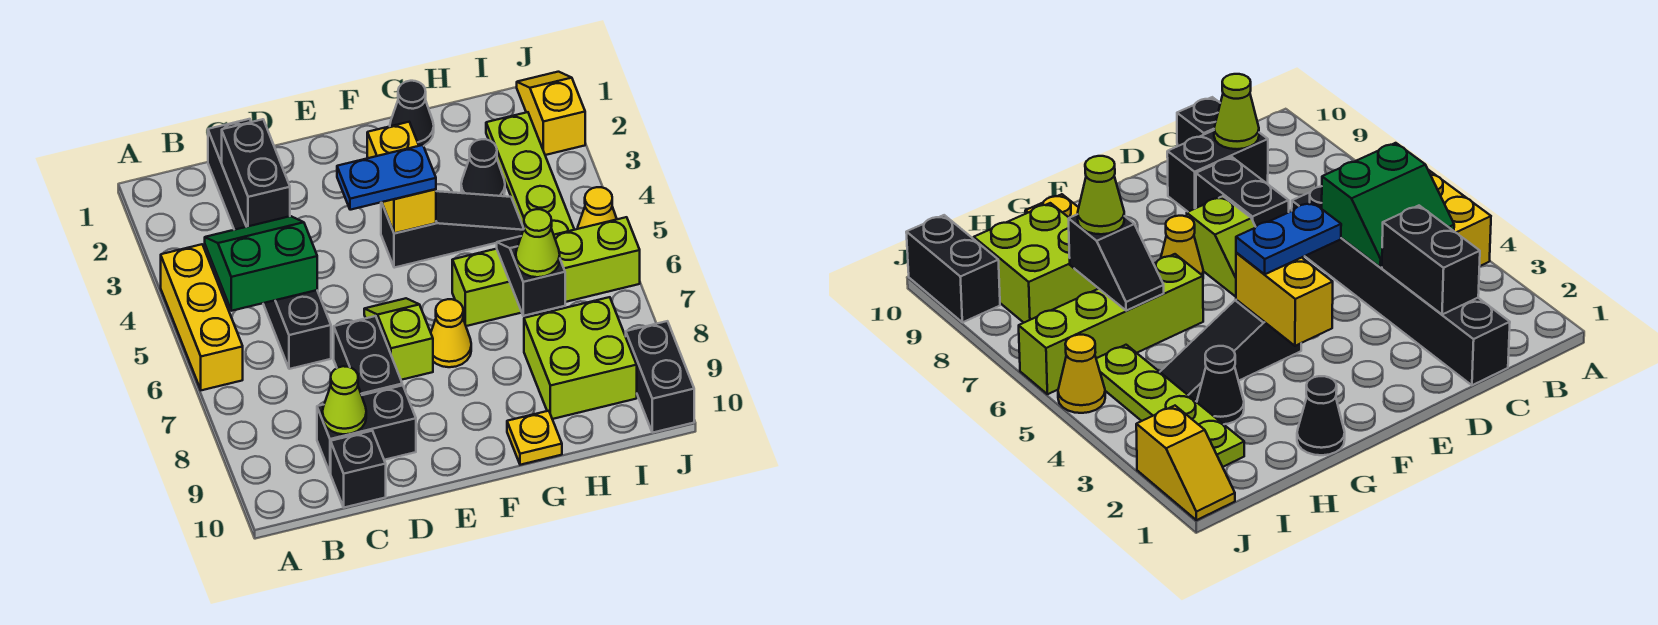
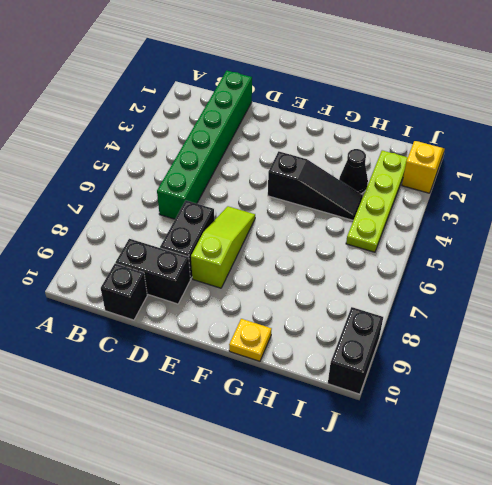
green brick C1:C6 level 1 -> black brick C1:C6 level 1
lime slope E6:E8 level 1 top 8 -> lime slope E6:E7 level 1 top 7
none -> yellow brick A4:A6 level 1
none -> yellow cone F7 level 1
none -> black cone G1 level 1

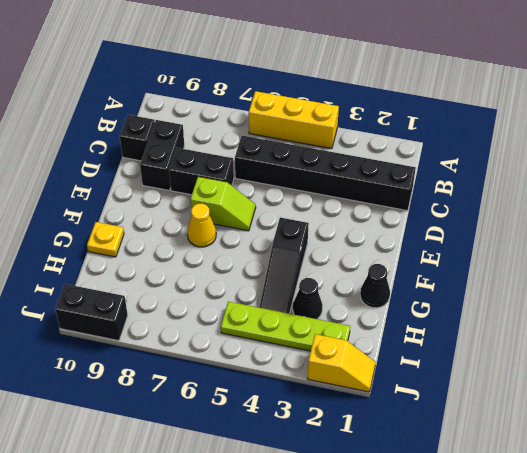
none -> lime brick G6:J6 level 1
none -> lime brick H8:I9 level 1
none -> yellow cone J5 level 1

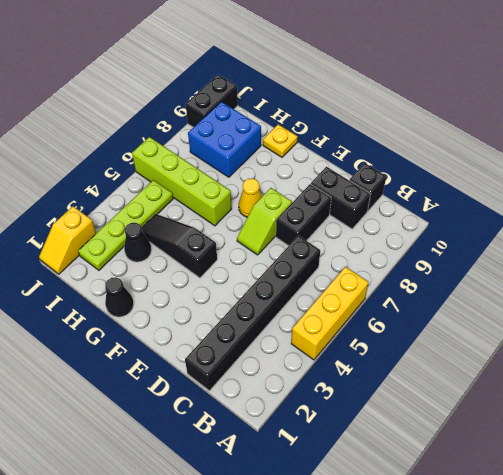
blue brick H8:I9 level 1 -> lime brick H8:I9 level 1
none -> yellow cone J5 level 1
none -> green slope B4:C5 level 2 top 5
none -> black brick C2:C3 level 2

